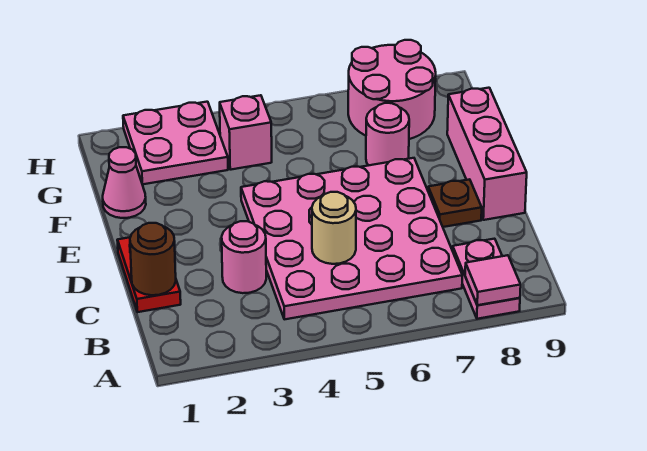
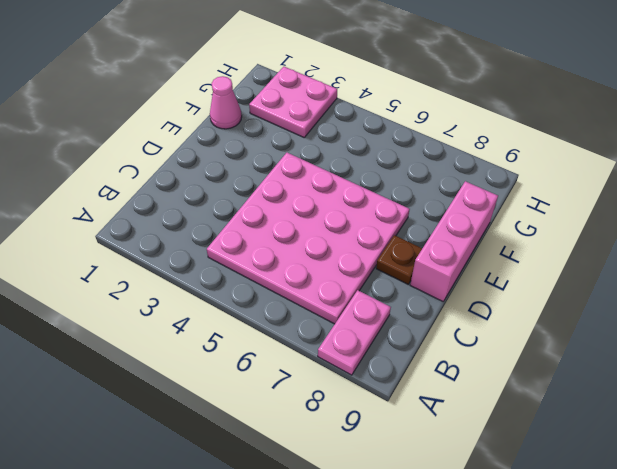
none -> red plate C1:D1 level 1
none -> pink round brick C3 level 1
none -> pink round brick F7 level 1

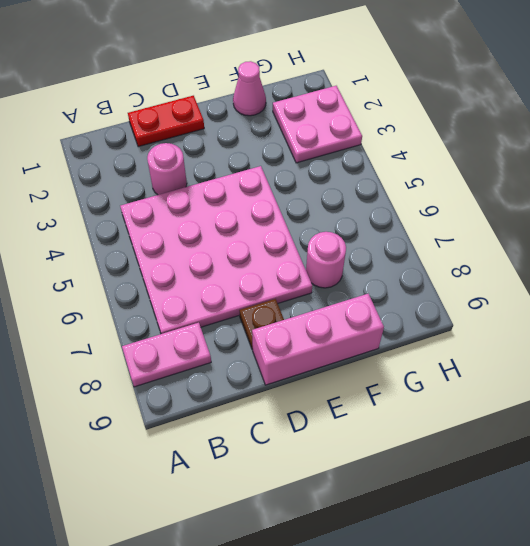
none -> pink brick G4 level 1
none -> pink round brick G7:H8 level 1
none -> pink tile A8 level 2

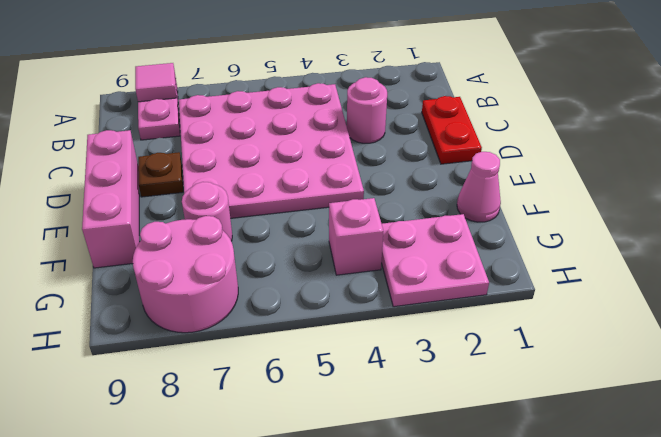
none -> brown round brick C1 level 2
none -> tan round brick C5 level 2

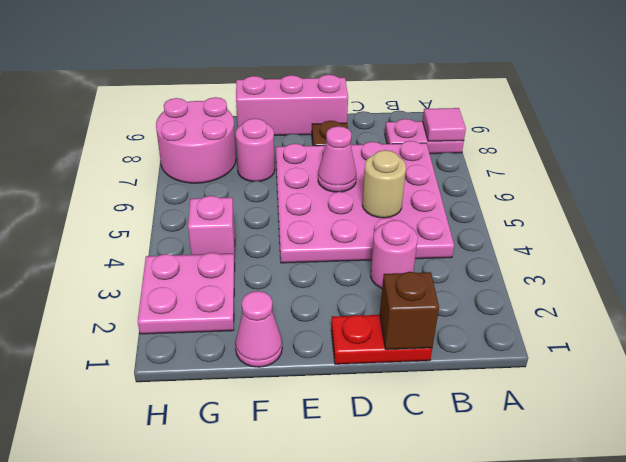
brown brick C1 level 2 -> brown round brick C1 level 2
pink cone D6 level 2 -> none

